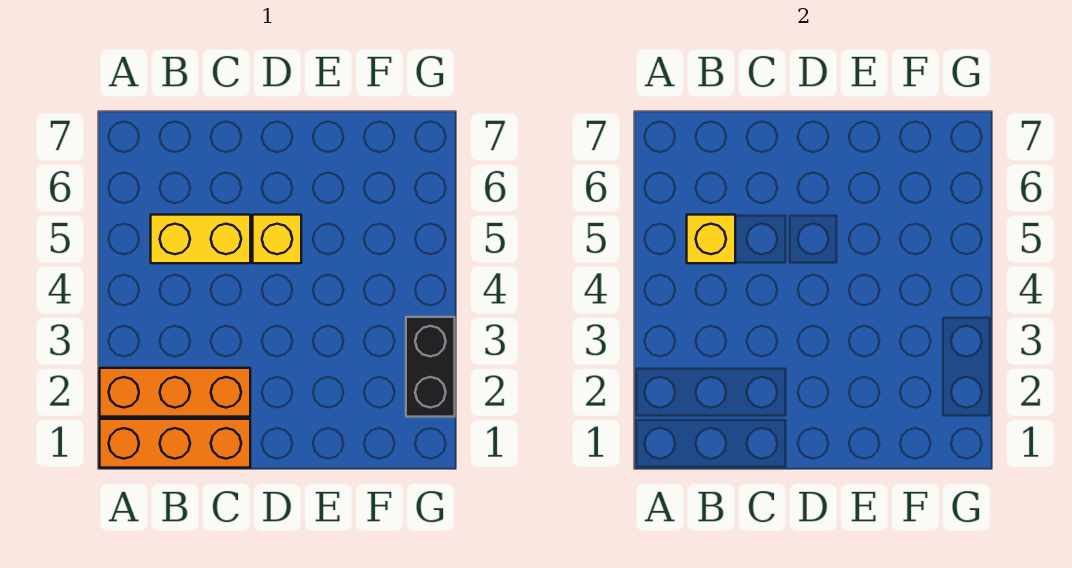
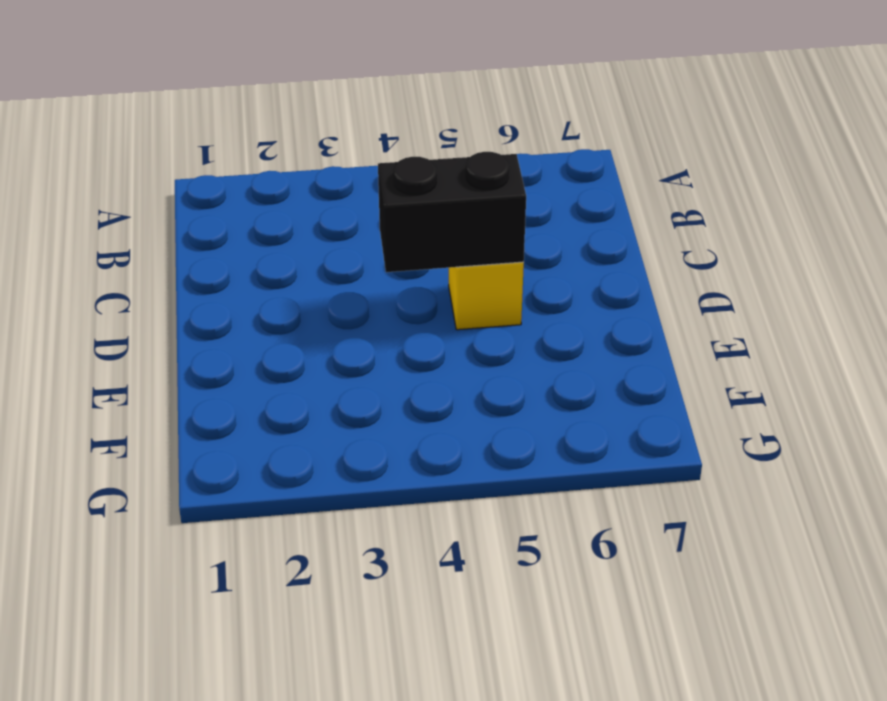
black brick D4:D5 level 2 -> black brick G2:G3 level 1
none -> orange brick A1:C1 level 1
none -> orange brick A2:C2 level 1

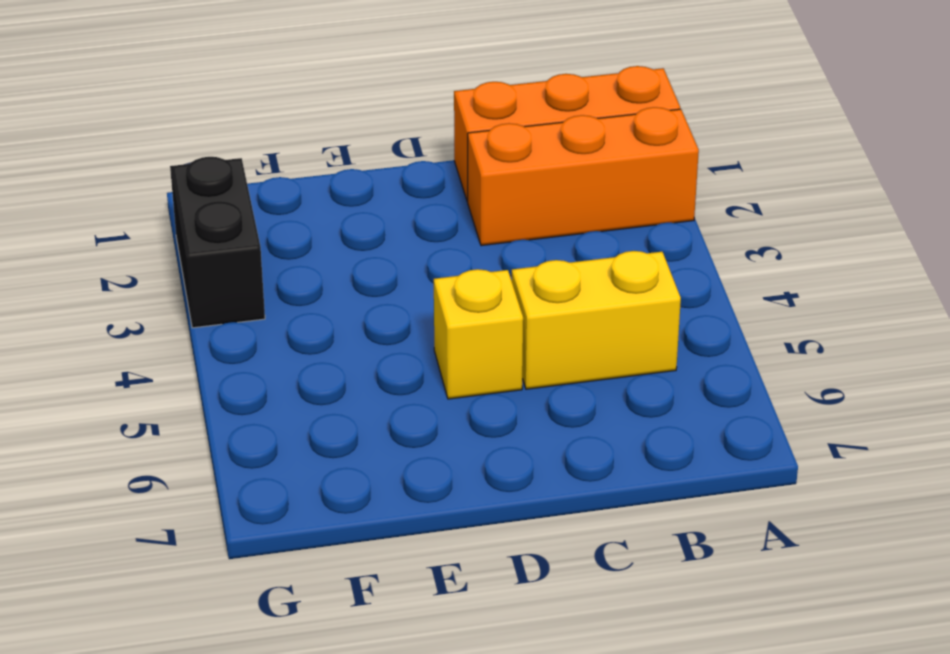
none -> yellow brick B5 level 2

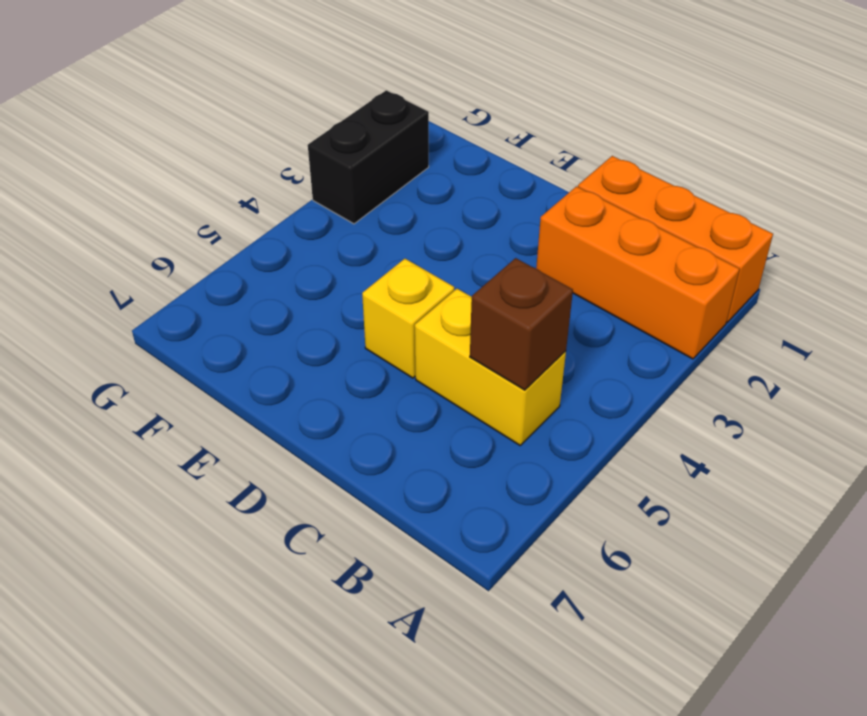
brown brick B5 level 2 -> yellow brick B5 level 2

